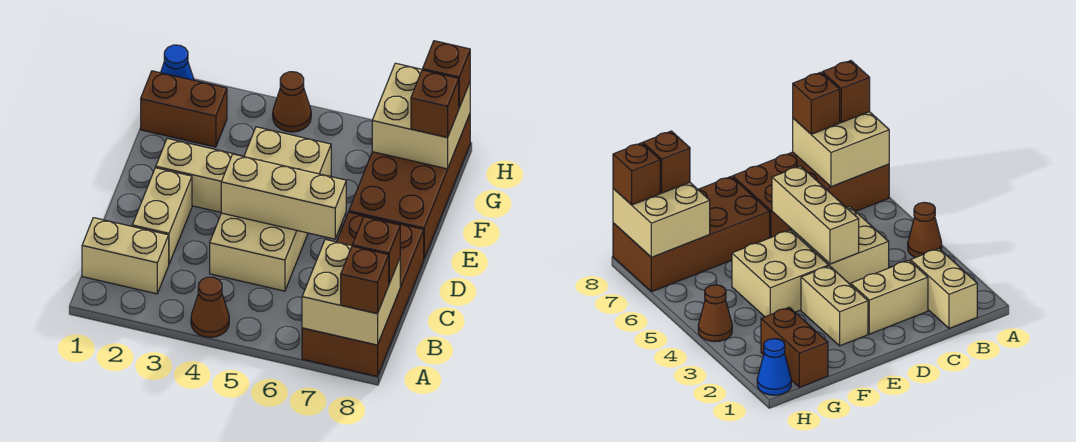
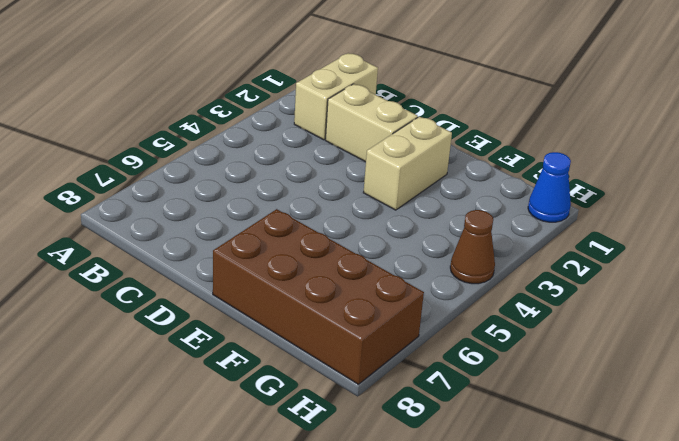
none -> brown cone A4 level 1
none -> brown brick A7:D8 level 1
none -> tan brick C4:D5 level 1

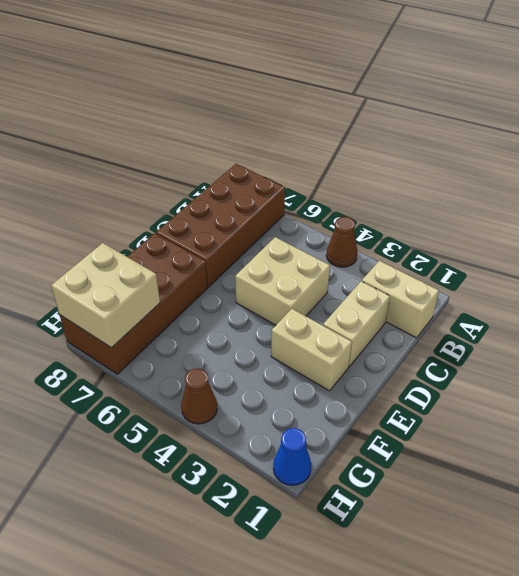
none -> tan brick E4:F5 level 1
none -> brown brick G1:G2 level 1
none -> tan brick A7:B8 level 2

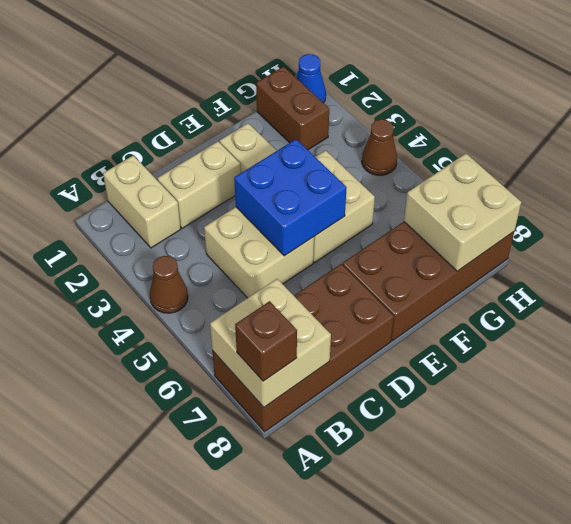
blue brick D4:E5 level 2 -> tan brick D4:D6 level 2
none -> brown brick B8 level 3
none -> brown brick G8 level 3
none -> brown brick H8 level 3

